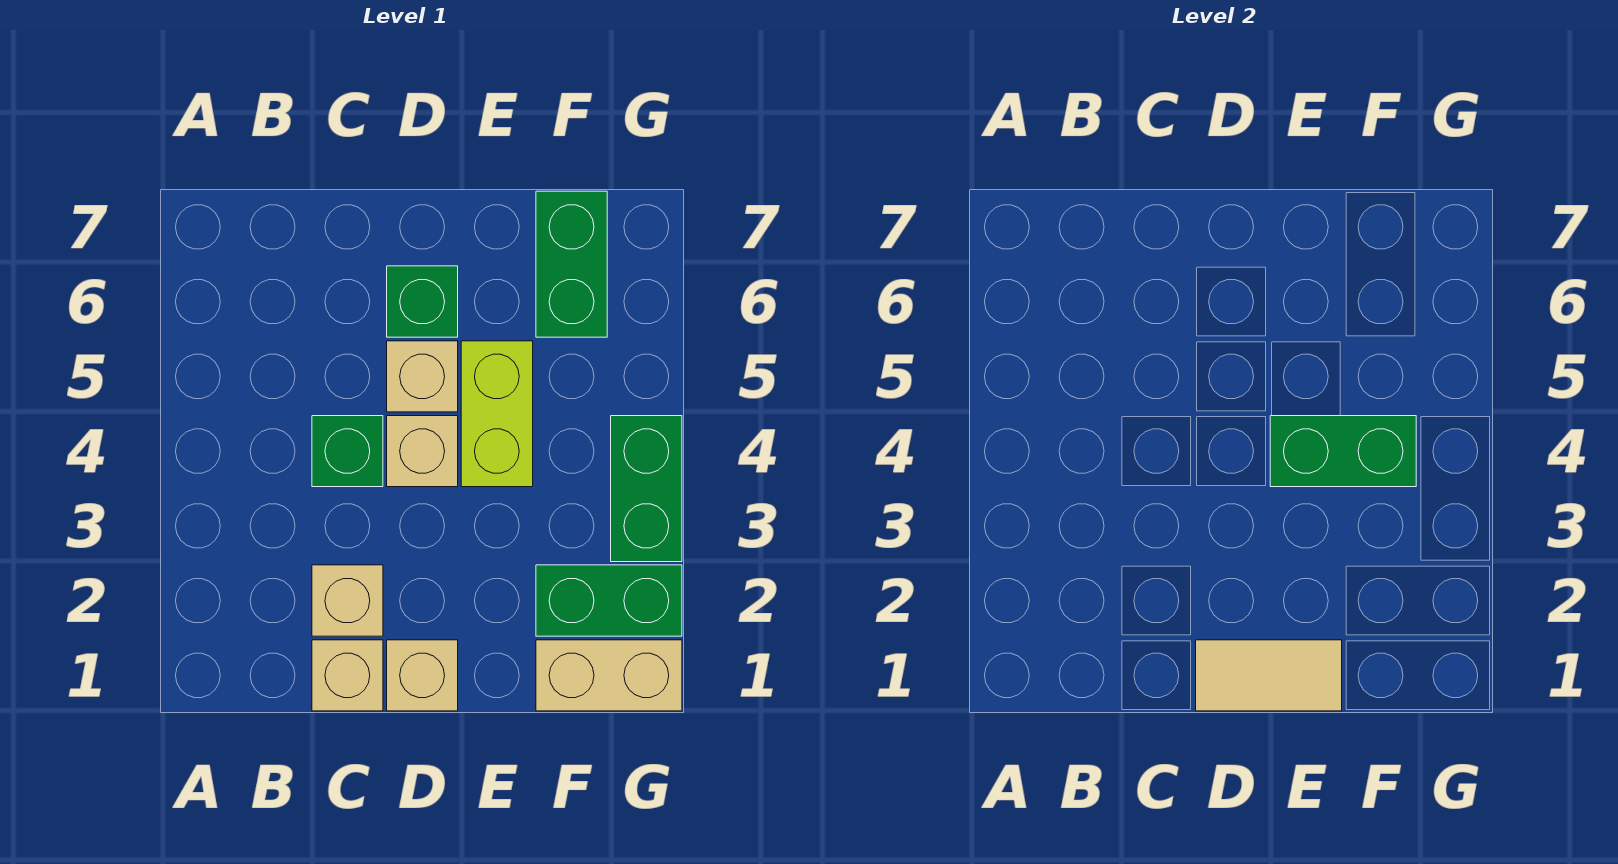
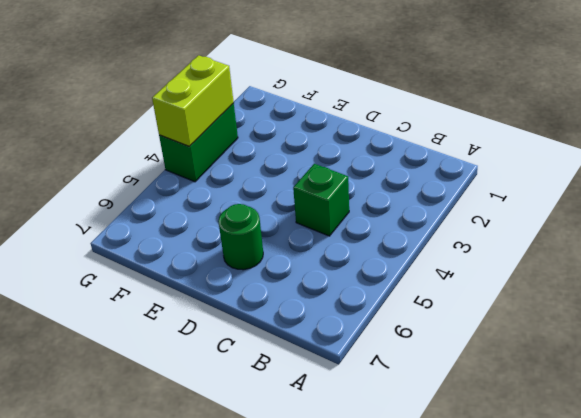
green round brick D6 level 1 -> green brick D6 level 1
lime brick G3:G4 level 2 -> lime brick E4:E5 level 1
none -> tan brick C1 level 1
none -> tan brick C2 level 1
none -> tan brick D1 level 1

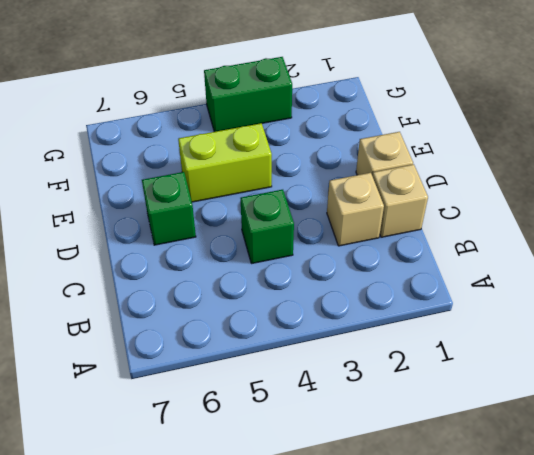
none -> tan brick D4 level 1
none -> tan brick D5 level 1
none -> tan brick F1:G1 level 1

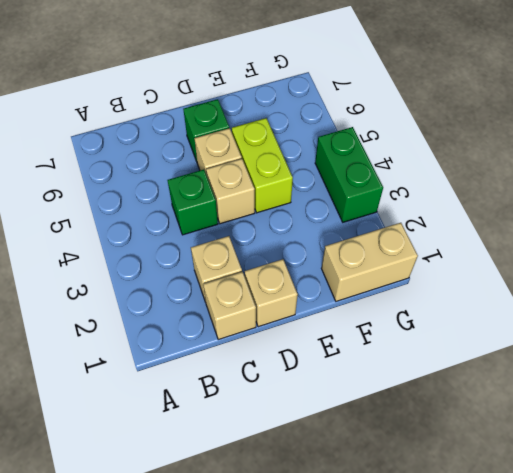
none -> green brick F2:G2 level 1
none -> green brick F6:F7 level 1
none -> tan tile D1:E1 level 2

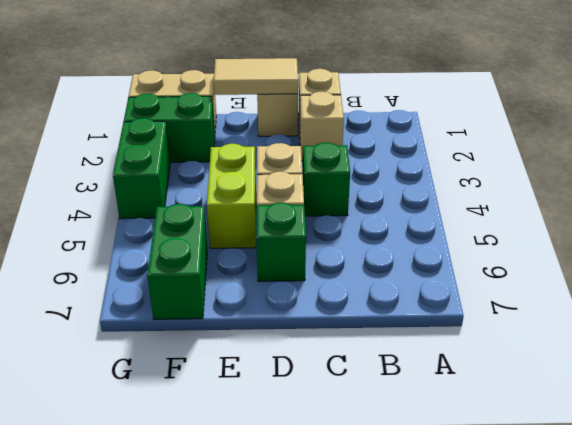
none -> green brick E4:F4 level 2

